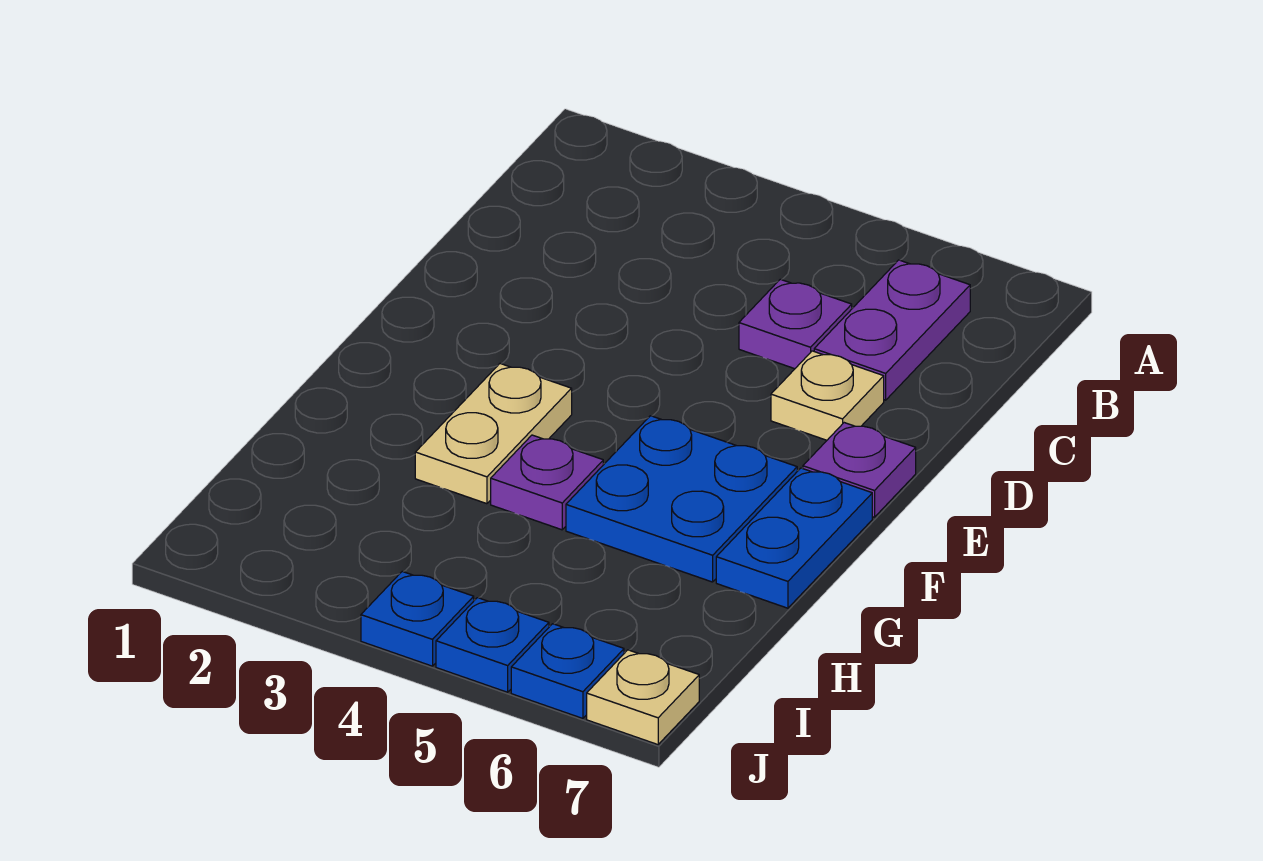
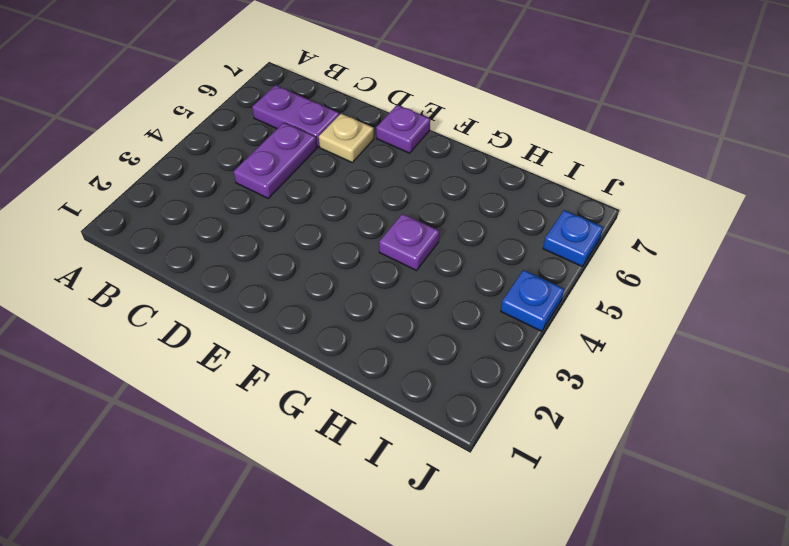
purple plate C4:C5 level 1 -> purple plate C5 level 1
none -> tan plate F3:G3 level 1
none -> blue plate F5:G6 level 1
none -> blue plate F7:G7 level 1

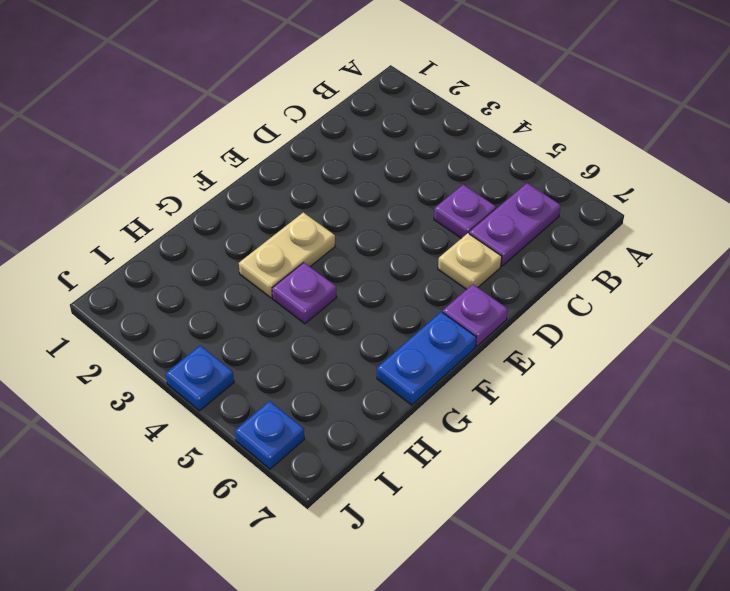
none -> blue plate F5:G6 level 1
none -> blue plate J5 level 1
none -> tan plate J7 level 1

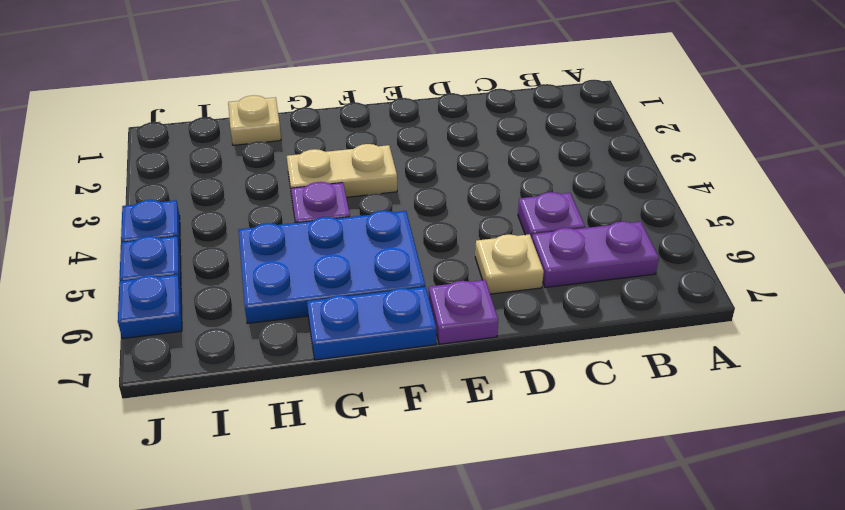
blue plate F5:H6 level 1 -> blue plate F5:G6 level 1
tan plate H1 level 1 -> tan plate J7 level 1

